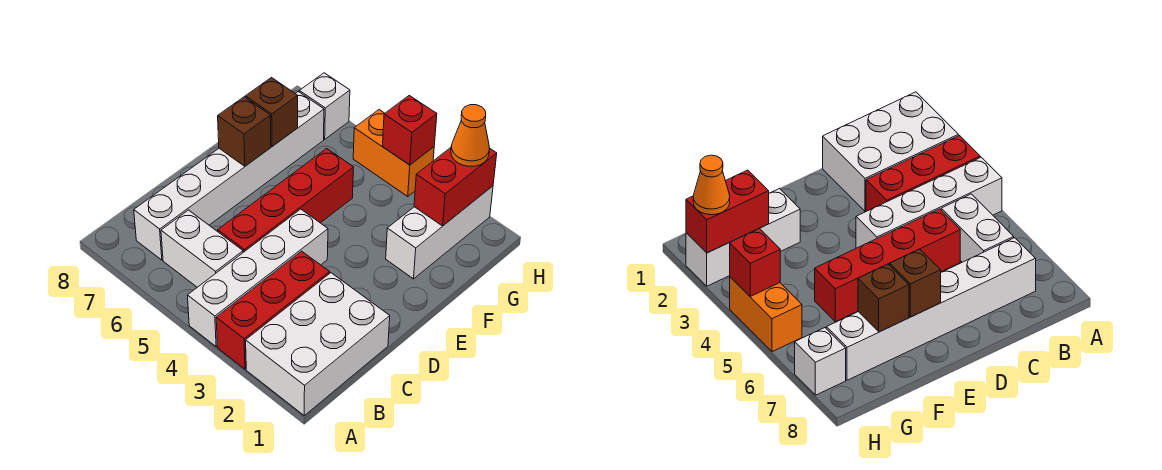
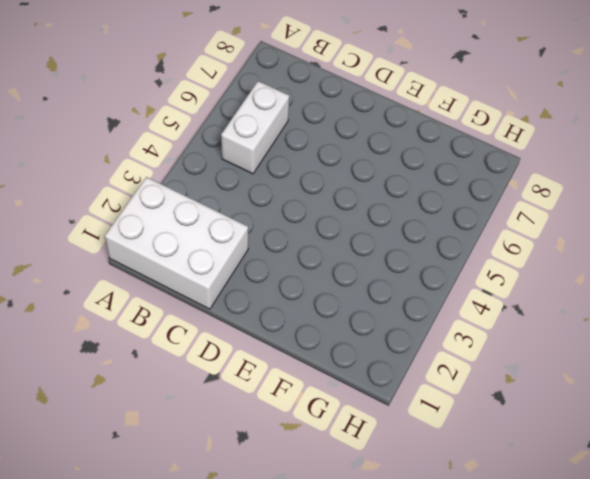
none -> red brick A3:C3 level 1
none -> white brick A4:D4 level 1
none -> white brick B7:G7 level 1

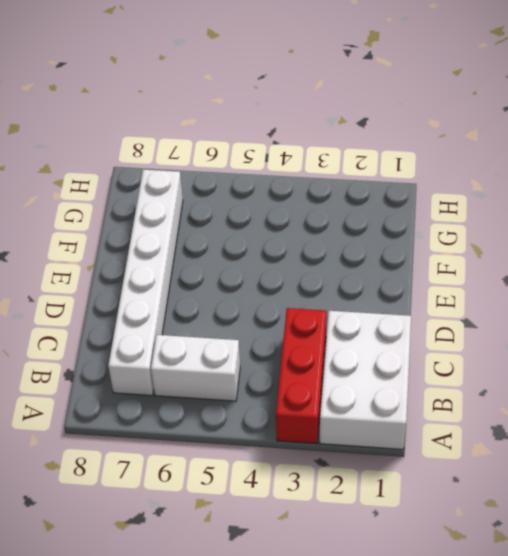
none -> white brick A4:D4 level 1
none -> red brick C5:F5 level 1
none -> white brick F2:H2 level 1

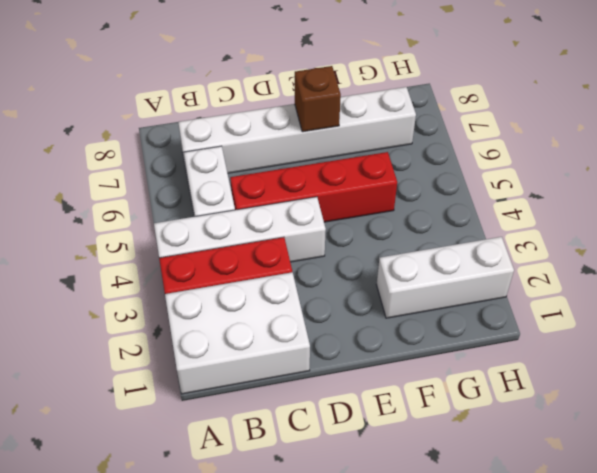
none -> orange brick H4:H5 level 1
none -> white brick H7 level 1
none -> brown brick F7 level 2

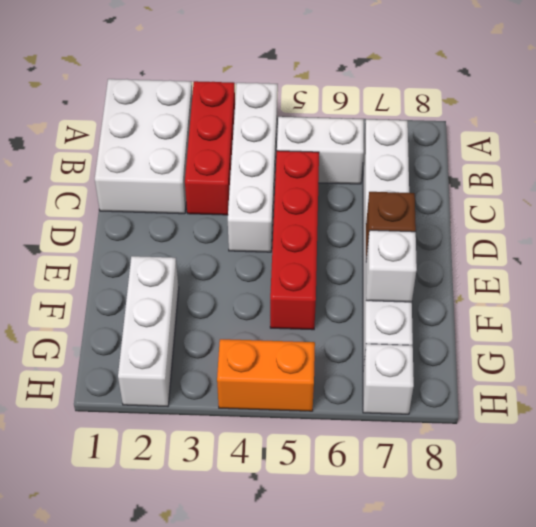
white brick F7 level 2 -> brown brick F7 level 2
none -> red brick G2:H2 level 2
none -> red brick H4 level 2
none -> orange cone H2 level 3

